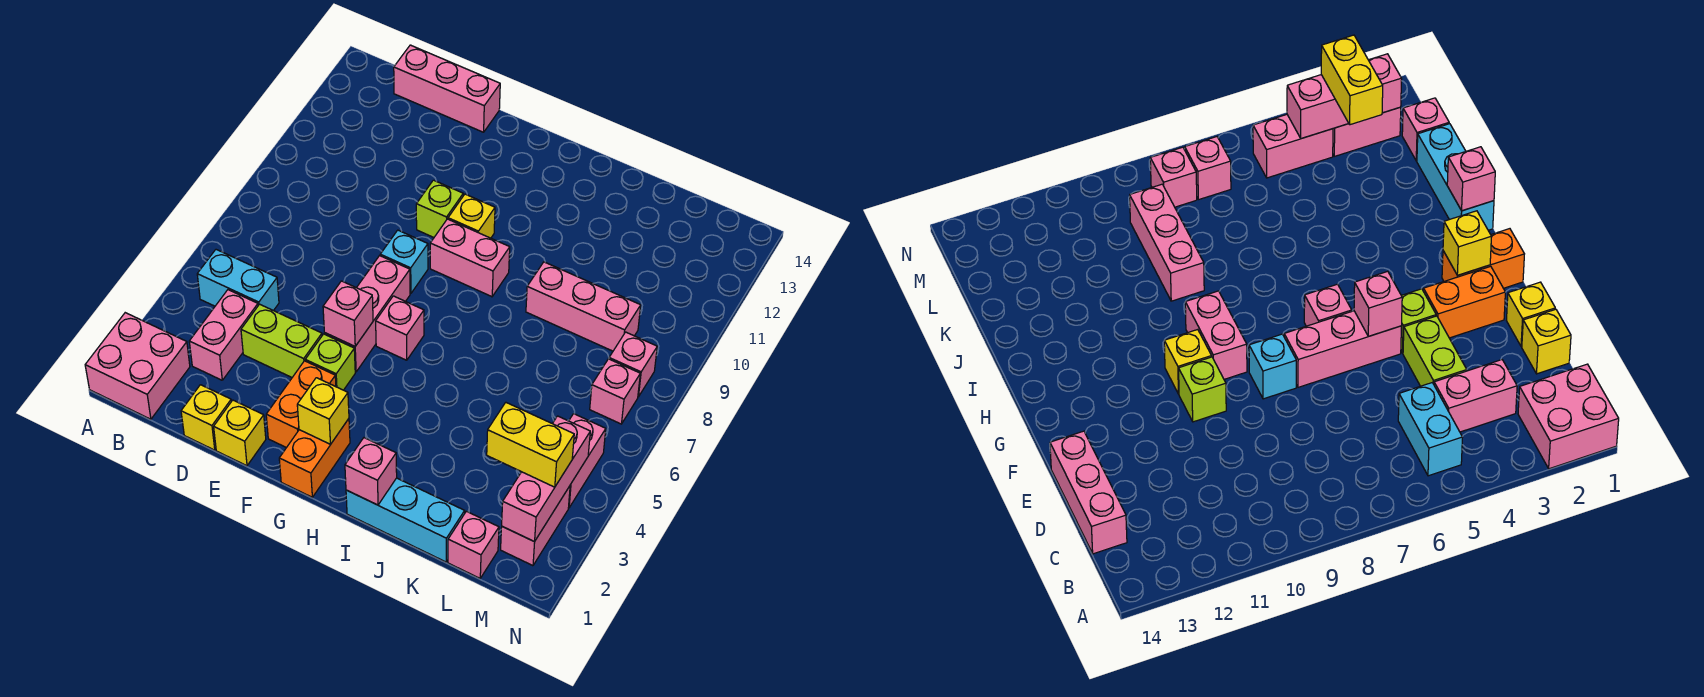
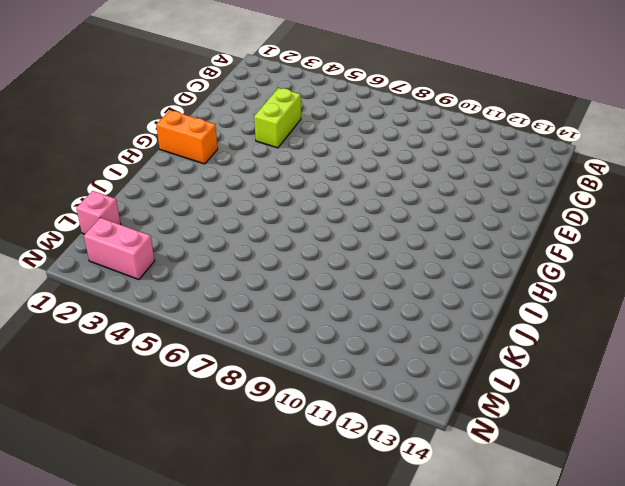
none -> pink brick A1:B2 level 1
none -> cyan brick B5:C5 level 1
none -> pink brick C3:C4 level 1

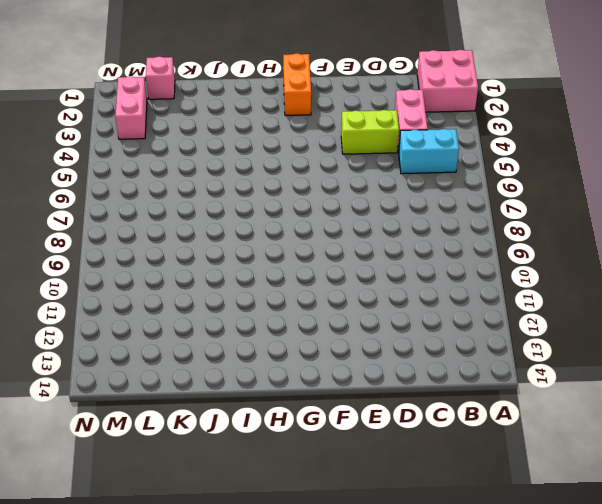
none -> pink brick C14:E14 level 1
none -> yellow brick D1 level 1
none -> yellow brick E1 level 1

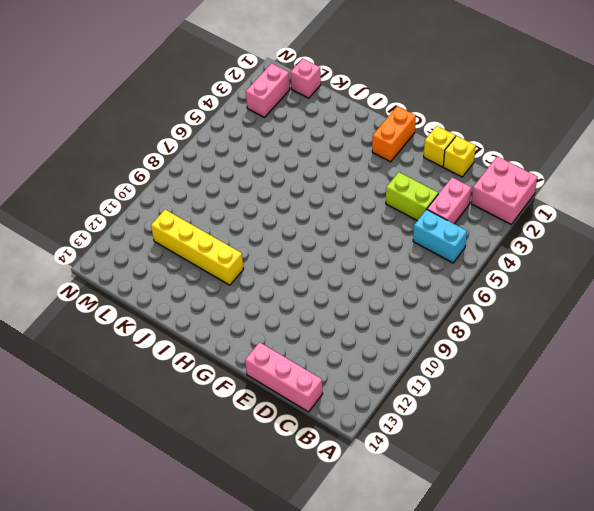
yellow brick I11:L11 level 1 -> none
none -> orange brick F2:F3 level 1
none -> lime brick F4 level 1
none -> pink brick F5:F7 level 1

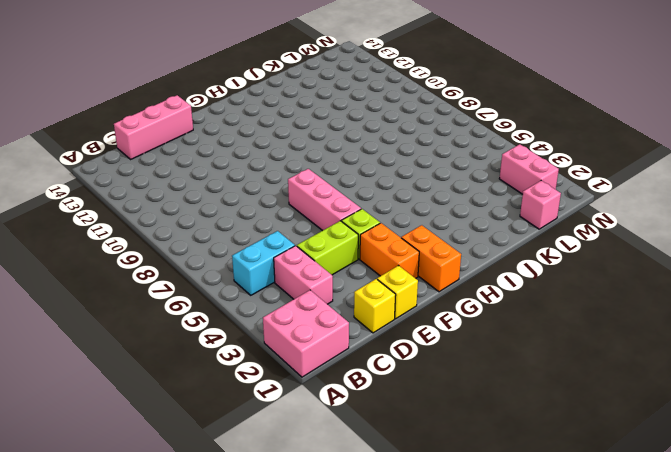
none -> cyan brick F8 level 1
none -> lime brick F10 level 1
none -> pink brick G6 level 1

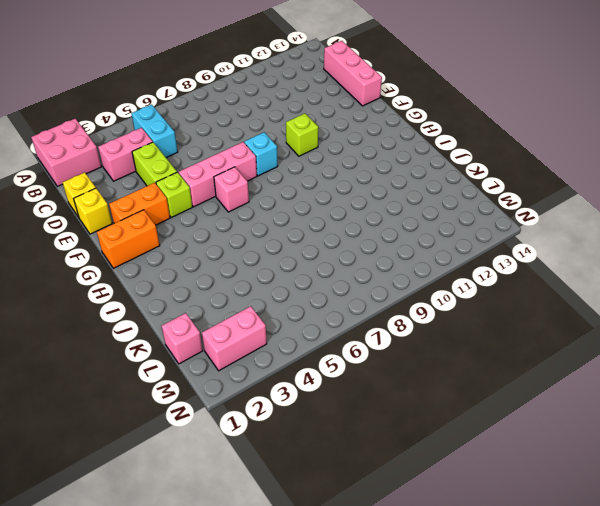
none -> pink brick G9:H9 level 1
none -> yellow brick G10 level 1
none -> cyan brick I1:K1 level 1

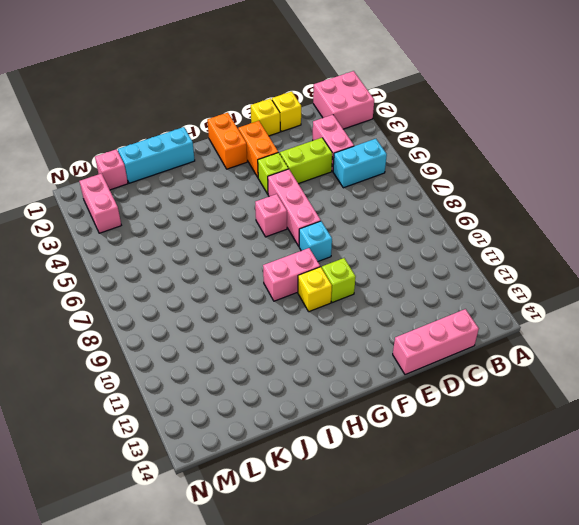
none -> pink brick J9:L9 level 1
none -> pink brick M4:M5 level 1
none -> pink brick M7 level 1

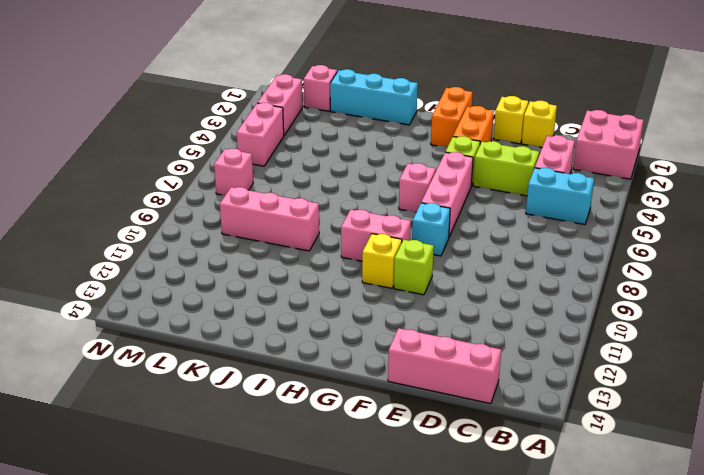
none -> pink brick M8 level 1
none -> pink brick F5 level 2
none -> yellow brick G2 level 2

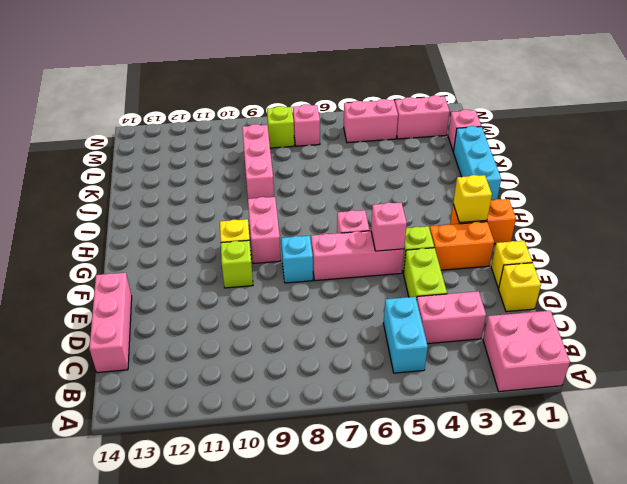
lime brick M8 level 1 -> pink brick M8 level 1
none -> pink brick I1 level 2
none -> pink brick M2:M4 level 2
none -> yellow brick L3:M3 level 3

